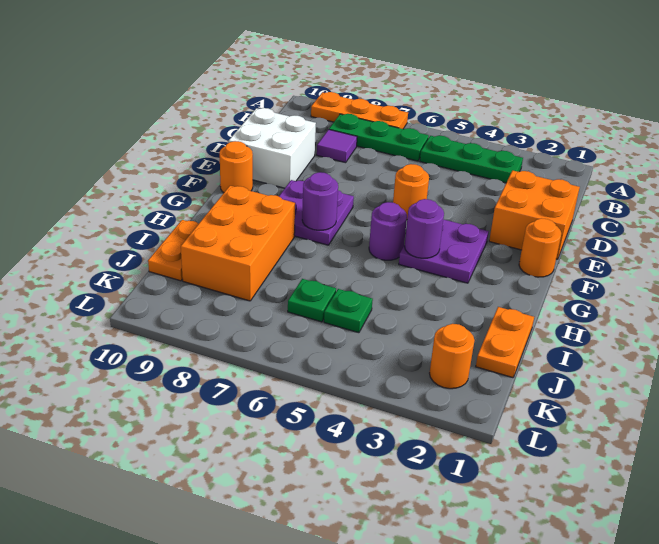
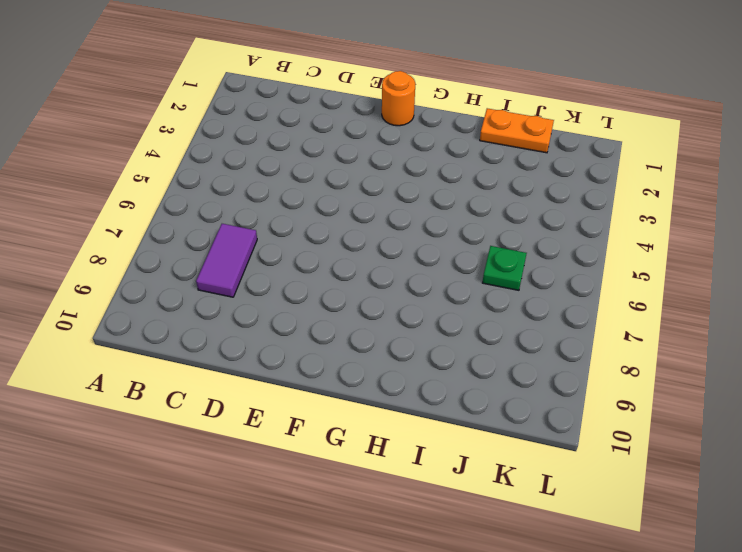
purple tile C7:C8 level 1 -> purple tile C8 level 1
none -> orange plate A7:A9 level 1
none -> green plate B3:B5 level 1
none -> green plate B6:B8 level 1

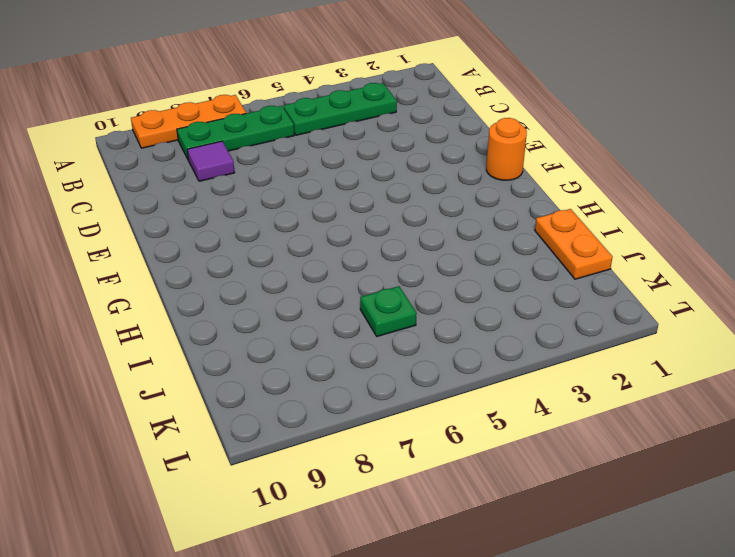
none -> orange brick D1:E2 level 1
none -> white brick D9:E10 level 1
none -> orange round brick E5 level 1

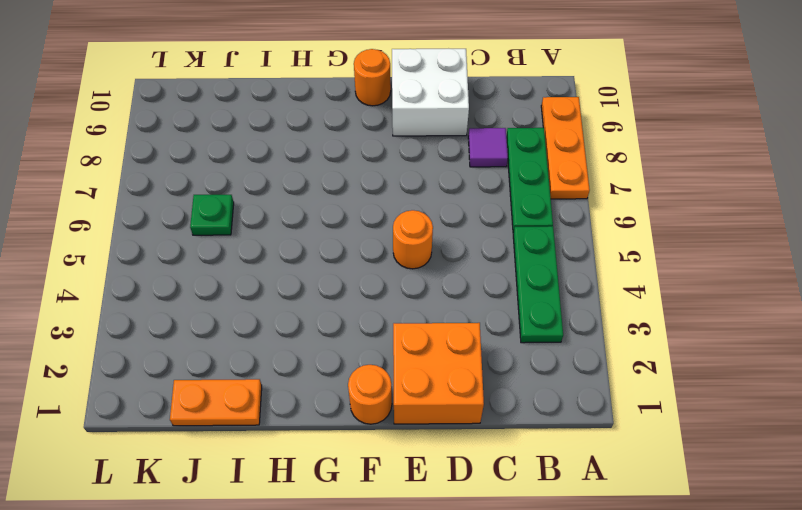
none -> purple plate F3:G4 level 1
none -> purple plate F7:G8 level 1
none -> purple round brick G5 level 1

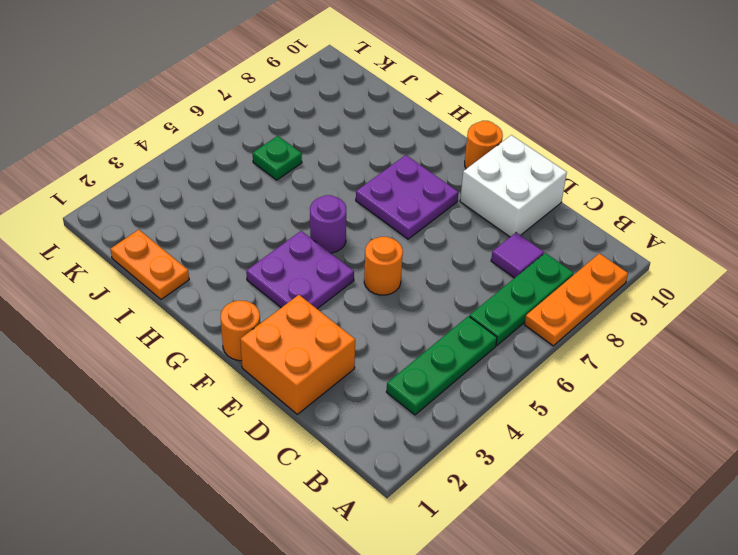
none -> orange brick H8:J9 level 1
none -> orange plate I10:J10 level 1
none -> green plate J5 level 1

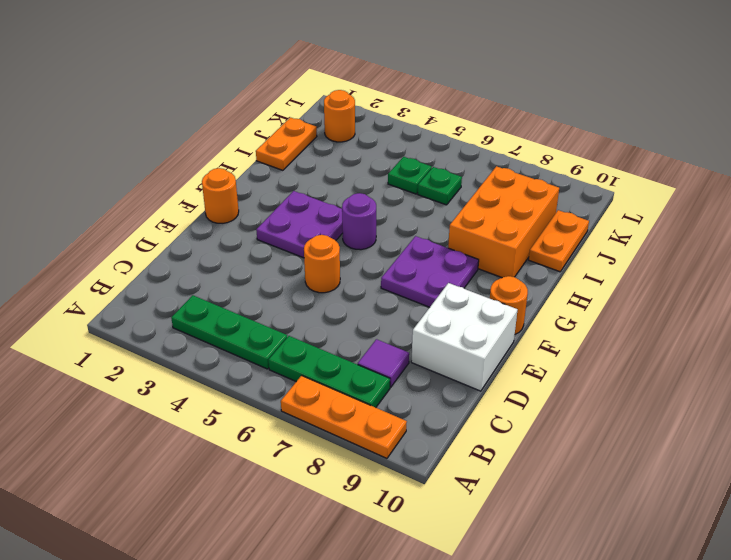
none -> orange brick D1:E2 level 1
none -> purple round brick G4 level 2
none -> purple round brick G7 level 2

